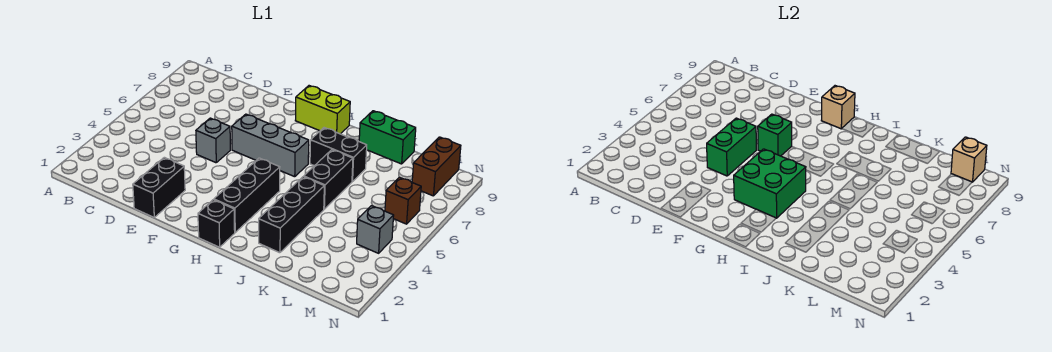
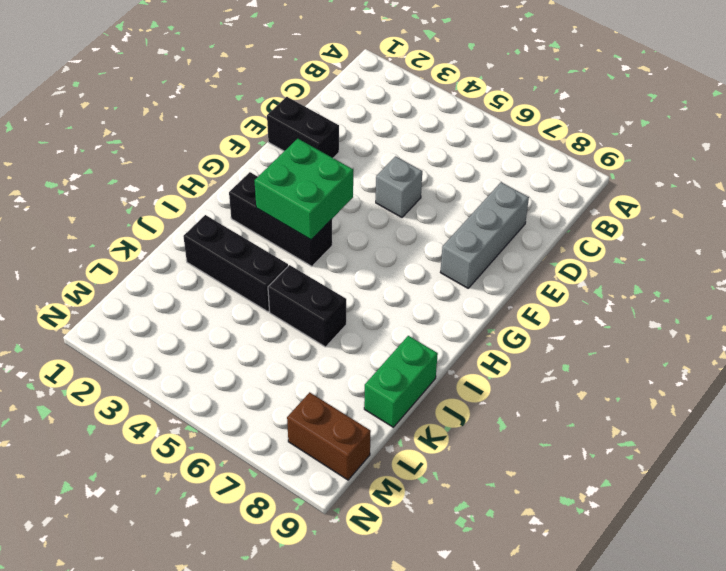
grey brick D8:F8 level 1 -> grey brick F6:H6 level 1
none -> lime brick G9:H9 level 1
none -> black brick H1 level 1
none -> black brick I7:J7 level 1

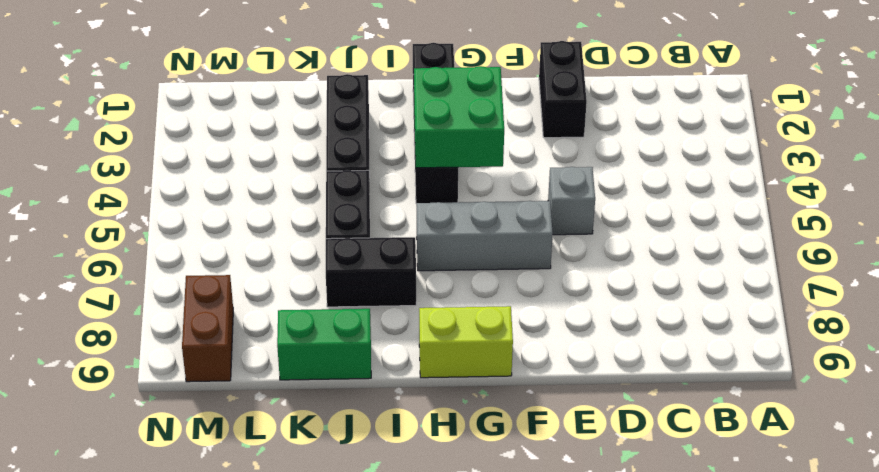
none -> grey brick M4 level 1
none -> brown brick M6 level 1
none -> green brick E4:E5 level 2

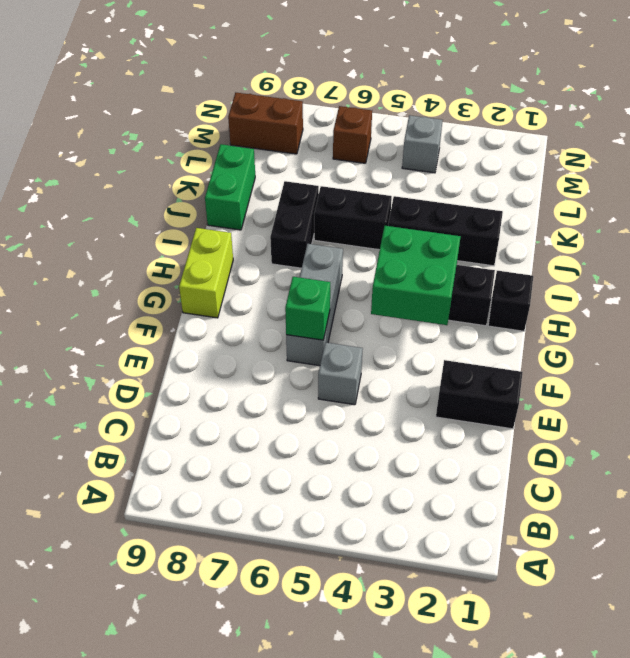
none -> green brick E4:E5 level 2
none -> tan brick G9 level 2
none -> tan brick M9 level 2

